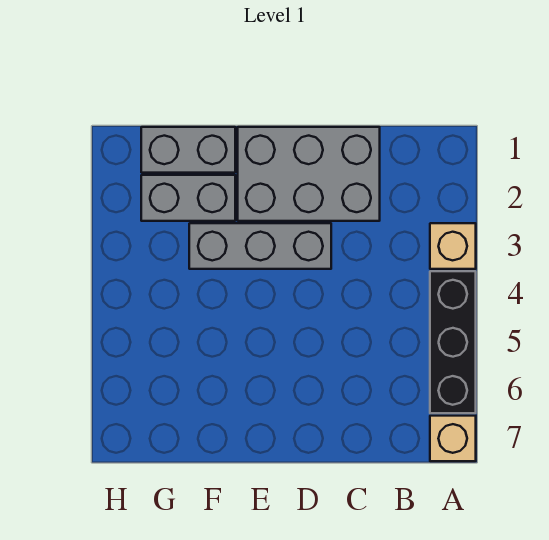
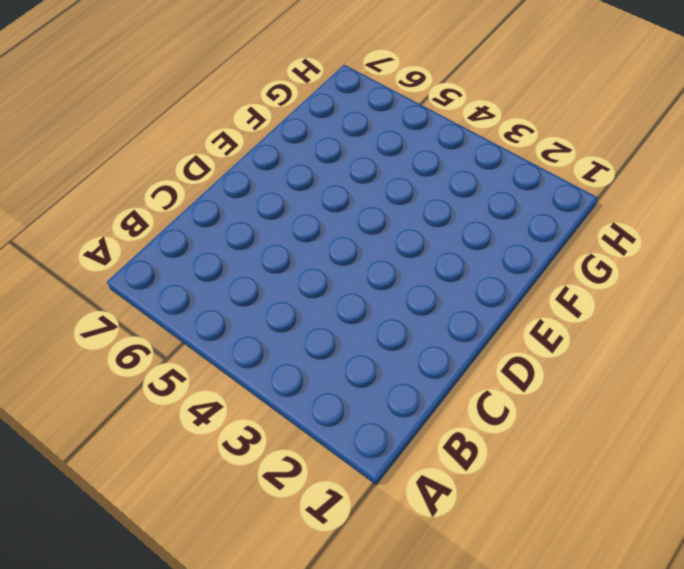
none -> tan brick A3 level 1
none -> black brick A4:A6 level 1

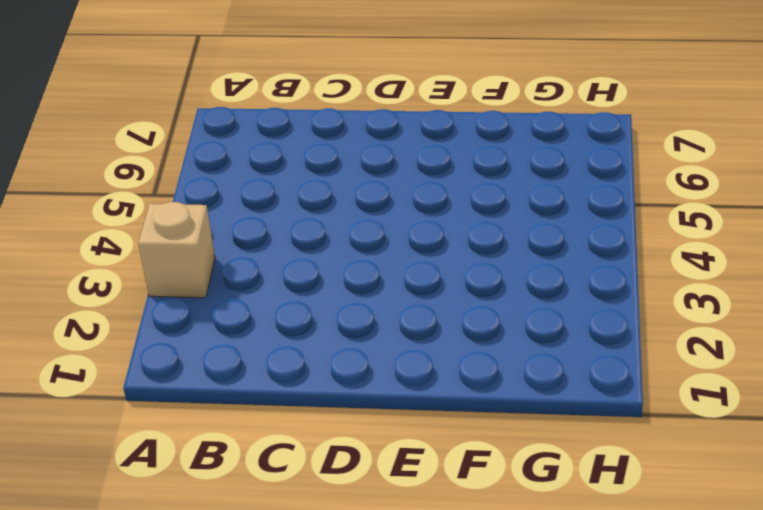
none -> black brick A4:A6 level 1
none -> tan brick A7 level 1

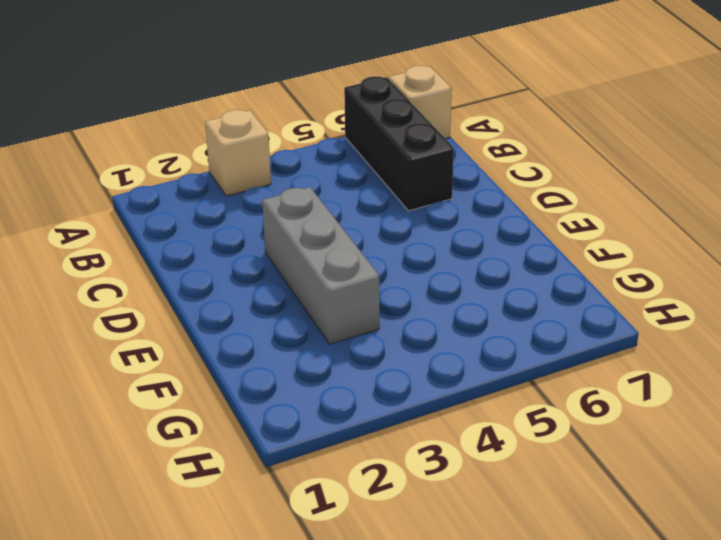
black brick A6:C6 level 1 -> black brick A4:A6 level 1
none -> grey brick C1:E2 level 1
none -> grey brick F1:G1 level 1

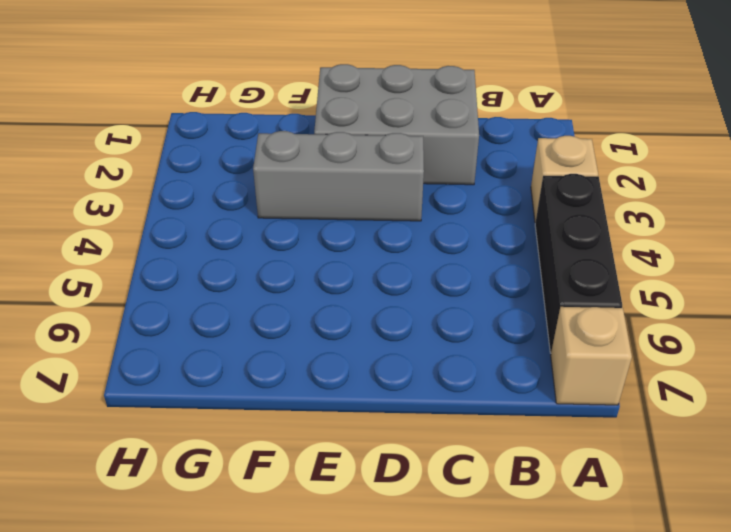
none -> grey brick F1:G1 level 1
none -> grey brick F2:G2 level 1

